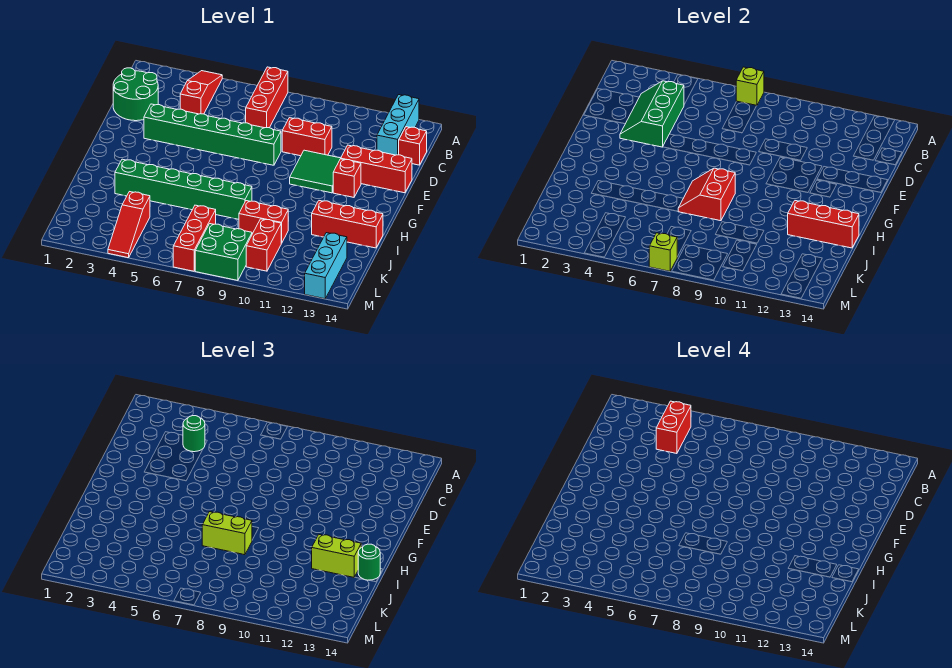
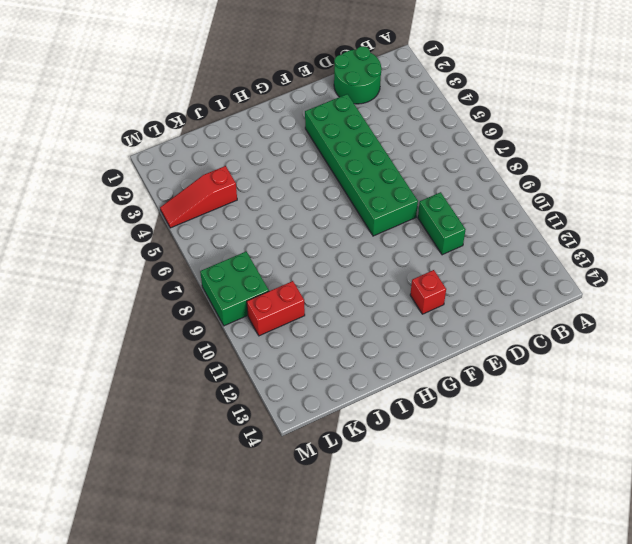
green brick D9:D10 level 1 -> red brick D9:D10 level 1
green brick E3:F8 level 1 -> green brick E3:E8 level 1
none -> red slope A4:C4 level 1 top C
none -> red brick A7:C7 level 1
none -> cyan brick A13:C13 level 1

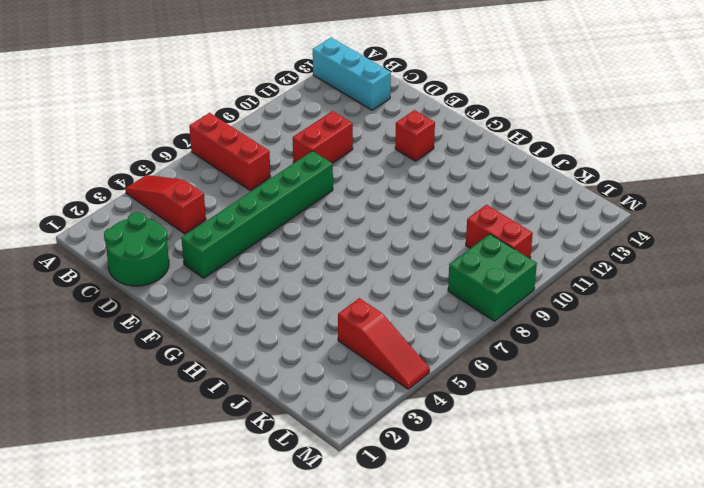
none -> red brick C14 level 1
none -> green tile E10:F11 level 1
none -> red brick E12:E14 level 1

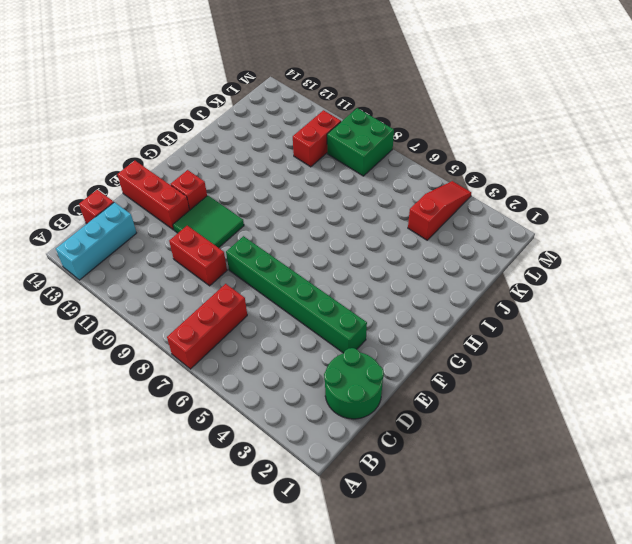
none -> red slope A4:C4 level 1 top C
none -> green brick I3:I8 level 1
none -> red brick I12:I14 level 1

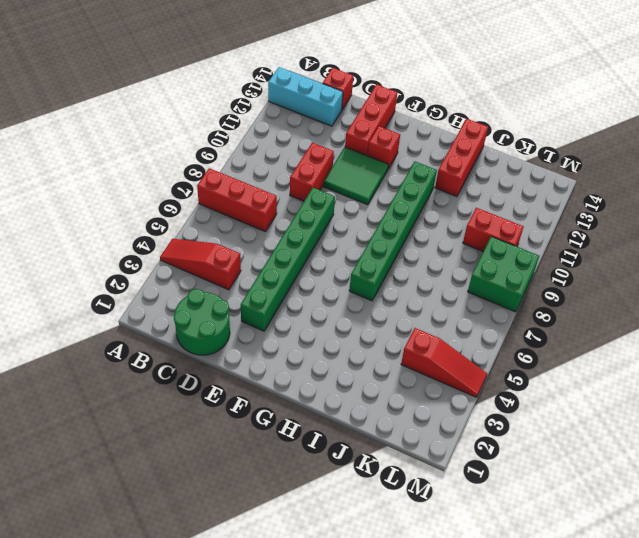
green brick H6:H11 level 1 -> green brick I3:I8 level 1
none -> red brick J9:J10 level 1
none -> red brick K7:M7 level 1
none -> cyan brick K13:M13 level 1

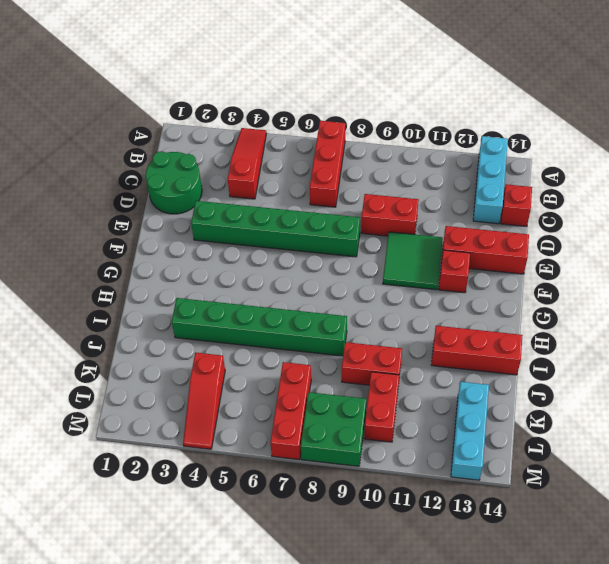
none -> lime brick A7 level 2
none -> green slope C3:E4 level 2 top 4
none -> red slope H7:I8 level 2 top 8

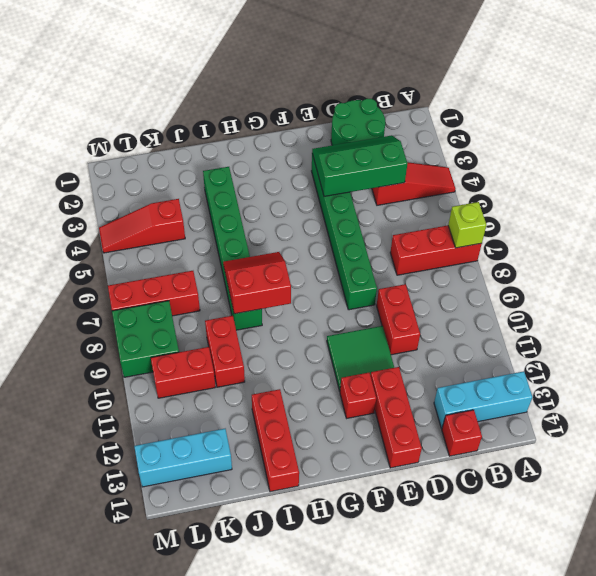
none -> red brick I12:I14 level 2
none -> lime brick M7 level 2
none -> green round brick C4 level 3

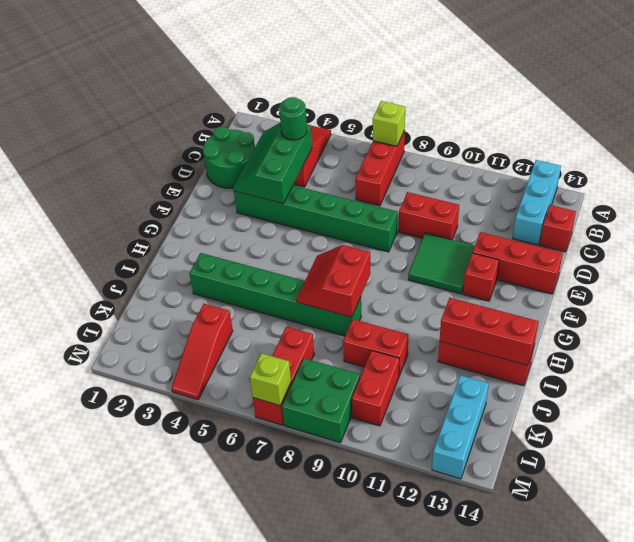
none -> lime brick I7:I8 level 3
none -> lime brick I12:I13 level 3
none -> green round brick I14 level 3

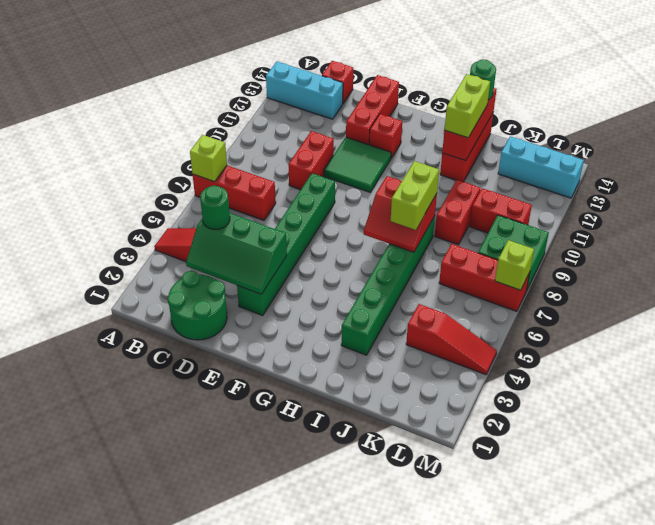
none -> red brick B4:C4 level 4

